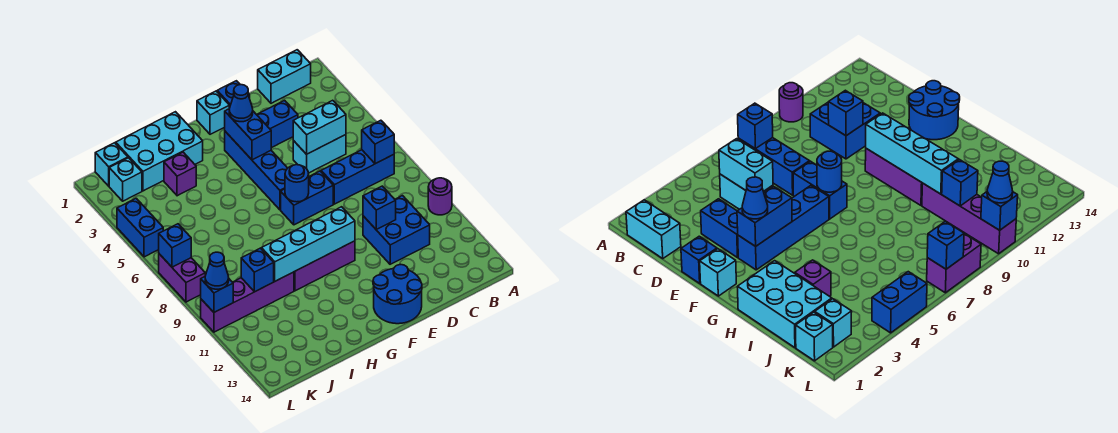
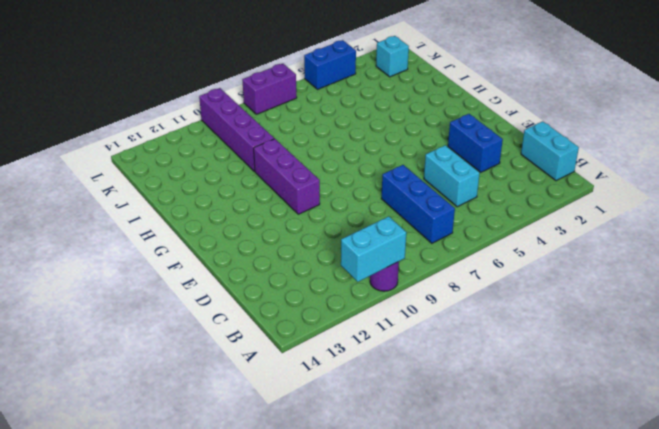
cyan brick A10:A11 level 2 -> cyan brick C5:D5 level 2
none -> blue brick C10:D11 level 1
none -> blue brick E1 level 1
none -> blue brick E7:F7 level 1
none -> blue round brick E13:F14 level 1

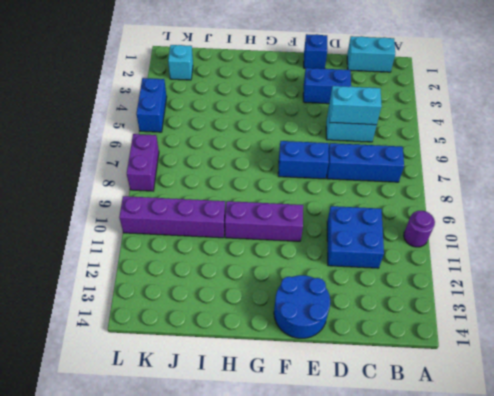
none -> cyan brick F1 level 1
none -> blue brick F3:F6 level 1
none -> cyan brick H1:J2 level 1
none -> purple brick I3 level 1

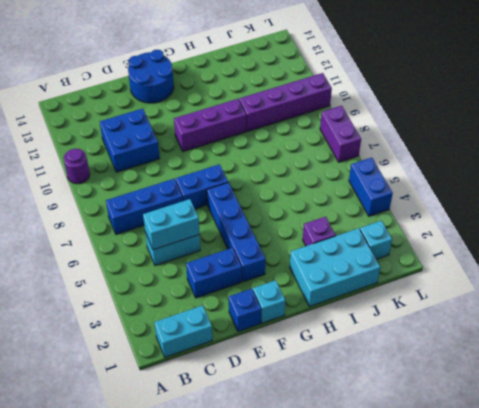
none -> cyan brick K1 level 1
none -> blue brick B7 level 2
none -> blue brick D10 level 2
none -> blue brick F3:F4 level 2

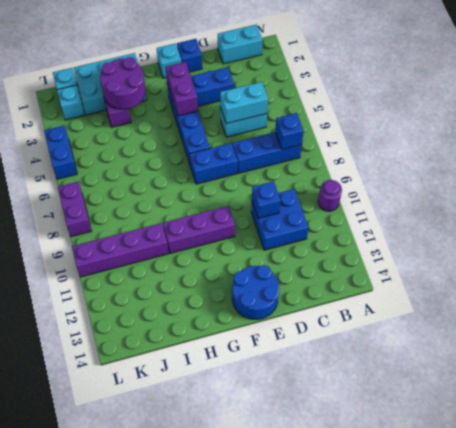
purple brick F3:F4 level 2 -> blue brick F3:F4 level 2
purple round brick H2:I3 level 2 -> none
none -> blue round brick F7 level 2
none -> cyan brick F10:I10 level 2
none -> blue brick J10 level 2
none -> blue brick L7 level 2

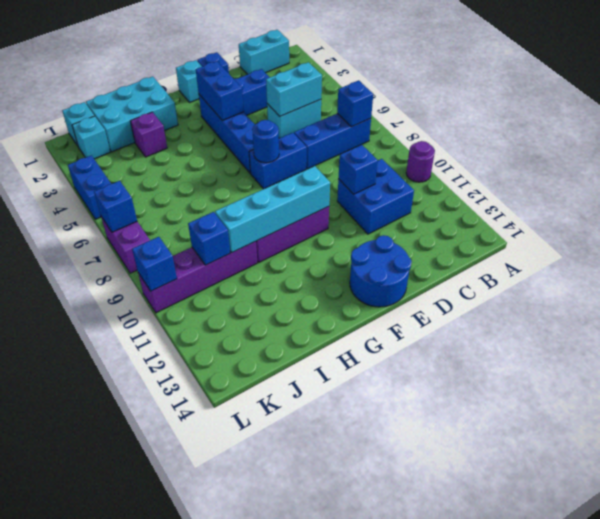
none -> blue cone F3 level 3
none -> blue cone L10 level 3

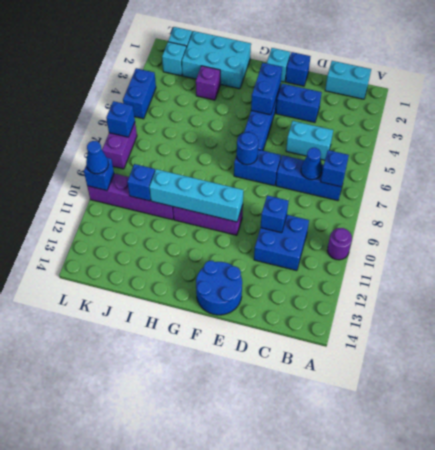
blue cone C7 level 2 -> blue cone F3 level 3
none -> cyan brick C5:D5 level 2

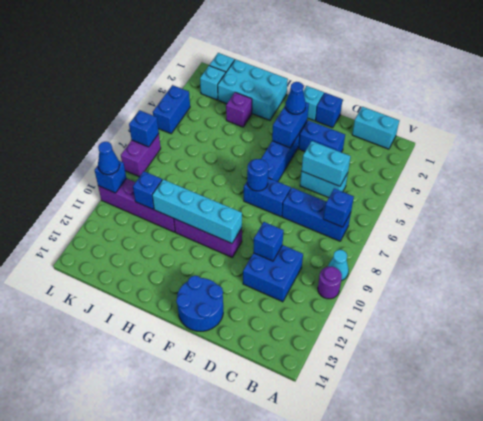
cyan cone A9 level 1 -> none

